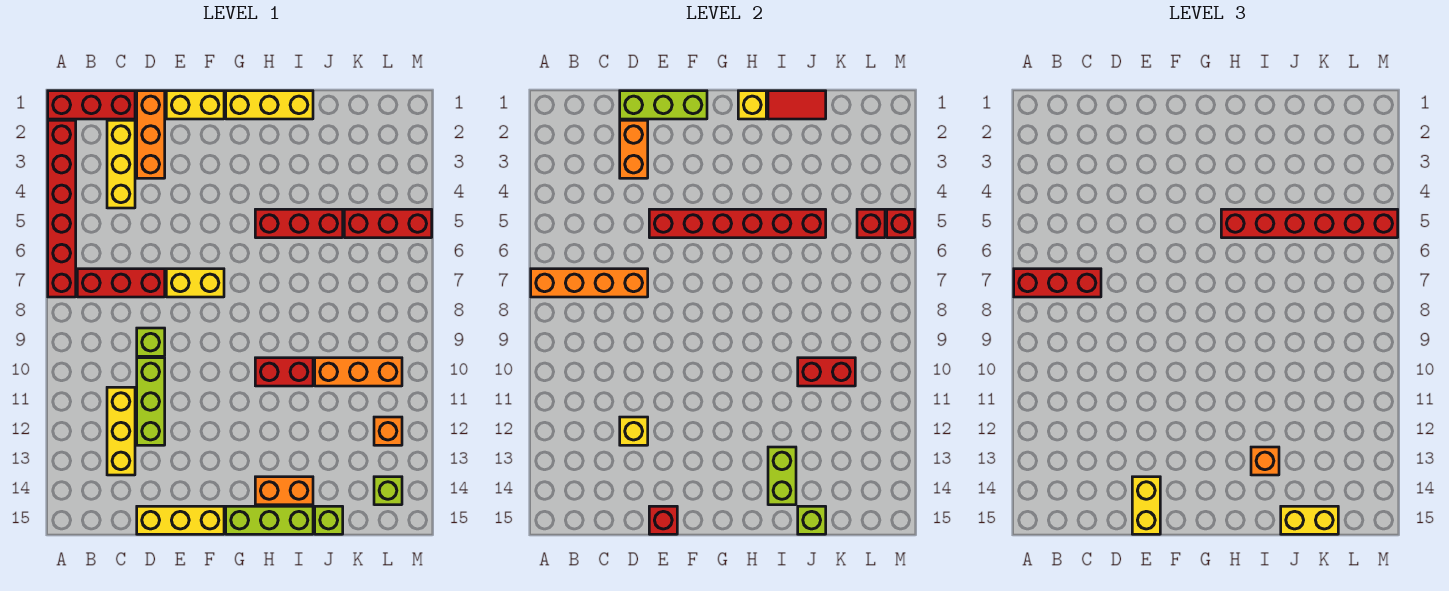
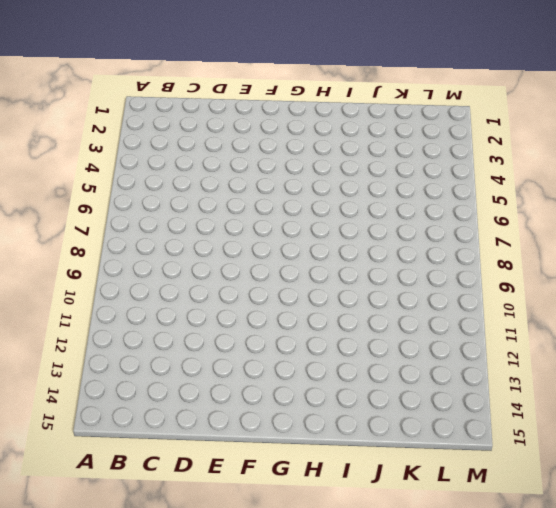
none -> red brick A1:C1 level 1
none -> red brick A2:A7 level 1
none -> red brick B7:D7 level 1
none -> yellow brick C2:C4 level 1

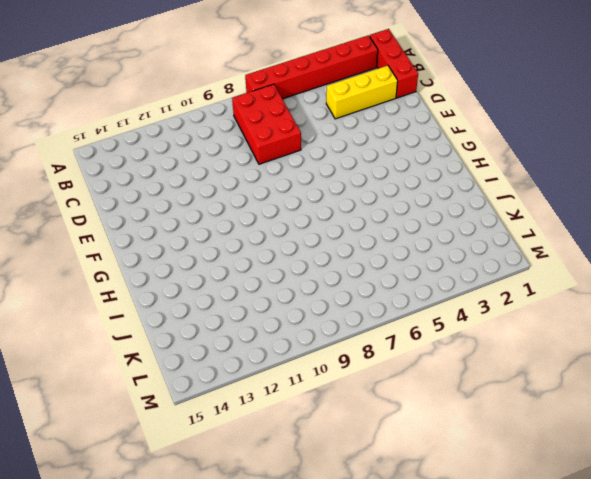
red brick B7:D8 level 1 -> red brick B7:D7 level 1
none -> yellow brick C11:C13 level 1
none -> orange brick D1:D3 level 1
none -> lime brick D9 level 1
none -> lime brick D10:D12 level 1

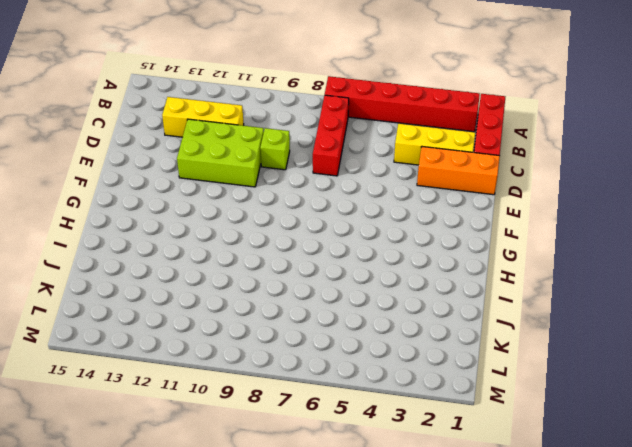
lime brick D10:E12 level 1 -> lime brick D10:D12 level 1
none -> yellow brick D15:F15 level 1
none -> yellow brick E1:F1 level 1
none -> yellow brick E7:F7 level 1
none -> yellow brick G1:I1 level 1

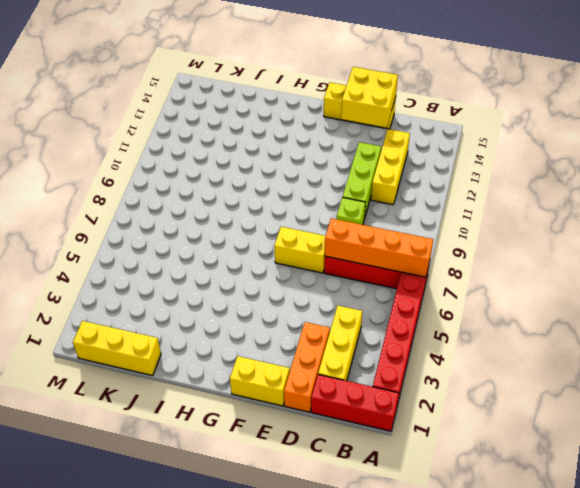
yellow brick D14:E15 level 2 -> red brick E15 level 2
yellow brick J1:L1 level 1 -> yellow brick G1:I1 level 1
none -> lime brick G15:I15 level 1
none -> red brick H5:J5 level 1
none -> red brick H10:I10 level 1
none -> orange brick H14:I14 level 1

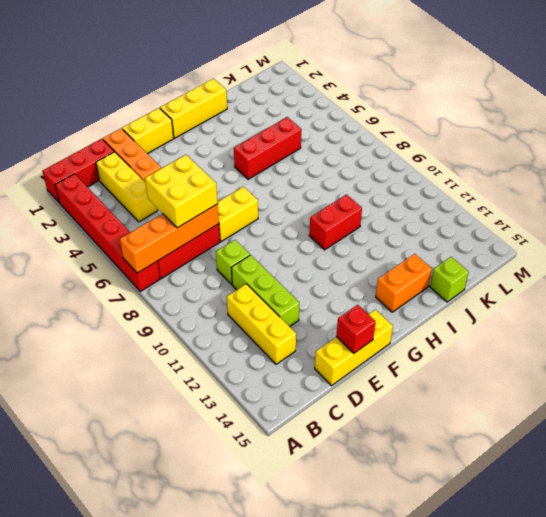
yellow brick C6:D7 level 3 -> red brick A7:C7 level 3
none -> lime brick G15:I15 level 1
none -> orange brick J10:L10 level 1
none -> red brick K5:M5 level 1
none -> orange brick L12 level 1

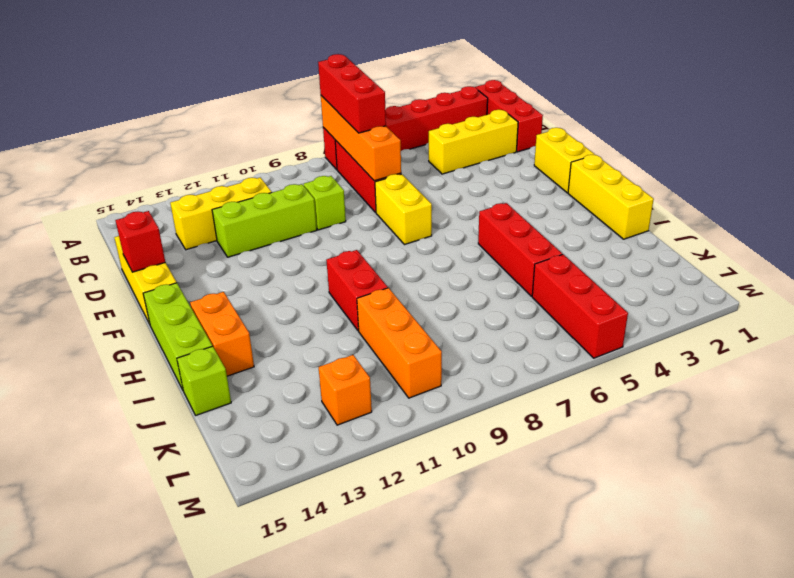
none -> orange brick D1:D3 level 1
none -> lime brick L14 level 1
none -> lime brick D1:F1 level 2
none -> orange brick D2:D3 level 2

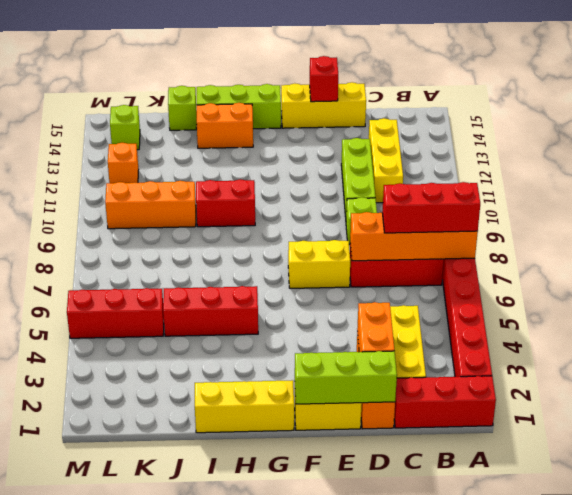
none -> yellow brick D12 level 2
none -> red brick E5:J5 level 2
none -> yellow brick H1 level 2
none -> red tile I1:J1 level 2

